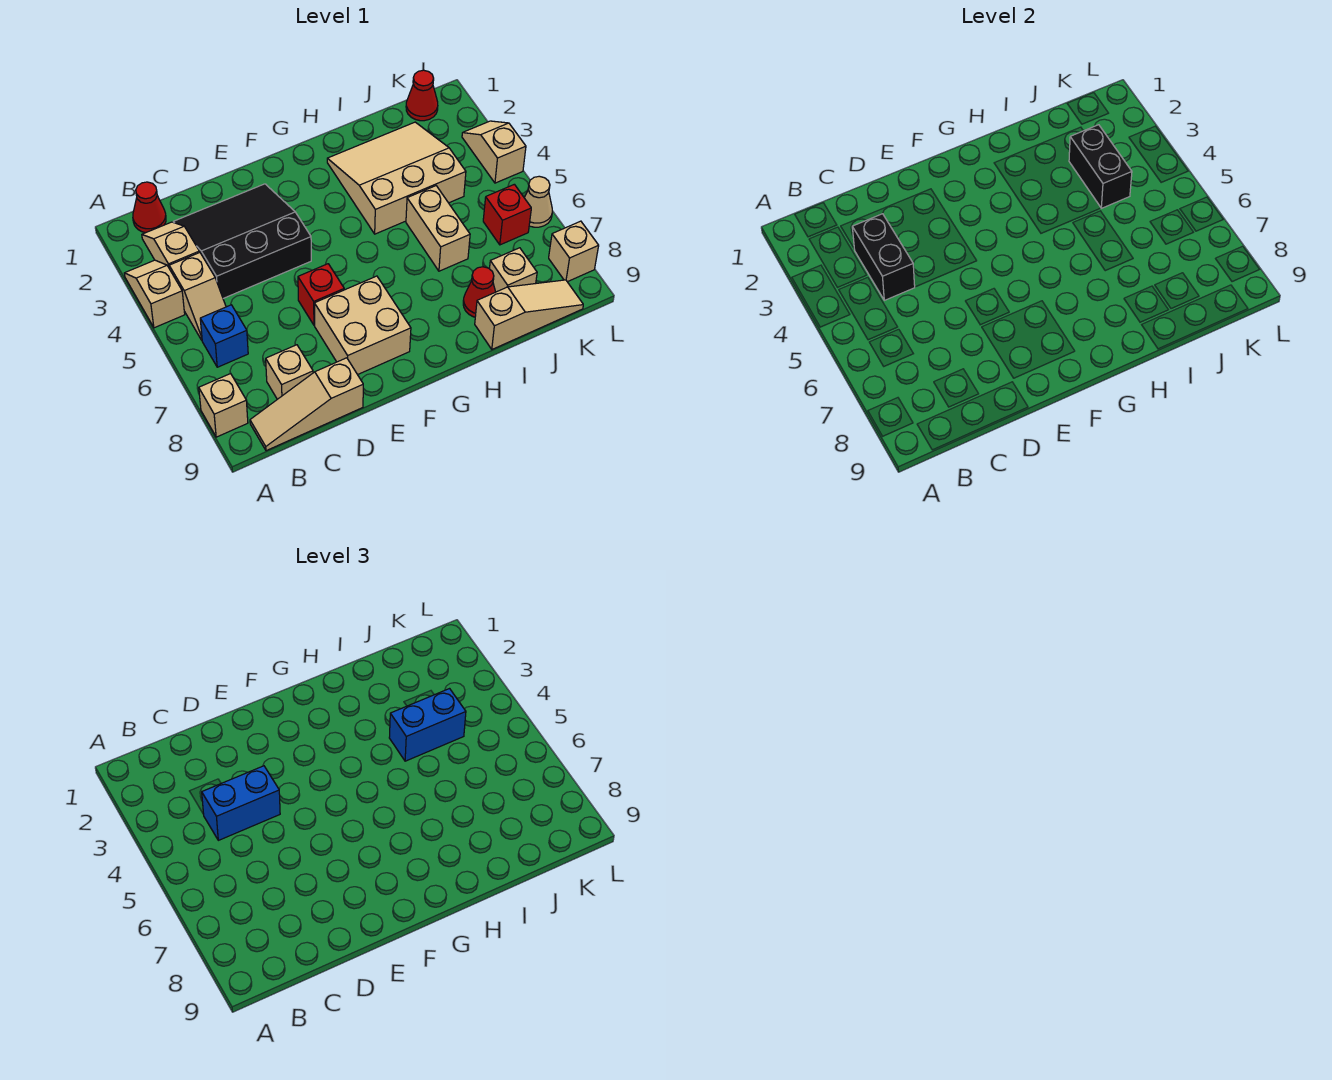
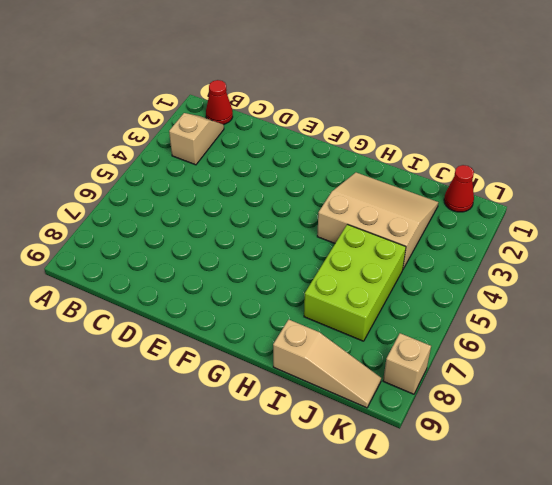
lime brick I5:J7 level 1 -> tan brick I5:I6 level 1
none -> tan slope A3:A4 level 1 top 4
none -> tan brick A8 level 1
none -> tan slope B4:B5 level 1 top 4

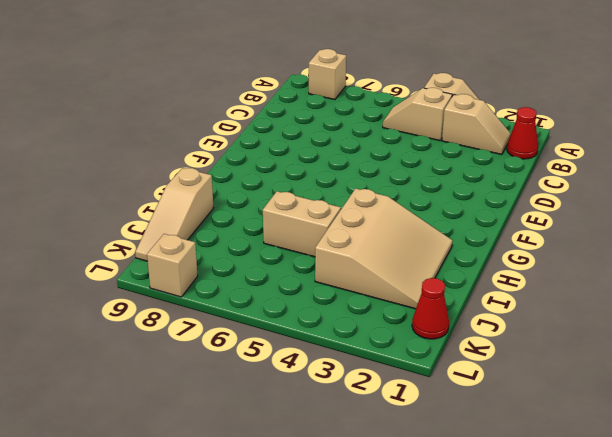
none -> blue brick B6 level 1
none -> tan slope B9:D9 level 1 top D
none -> black slope C2:E4 level 1 top 4

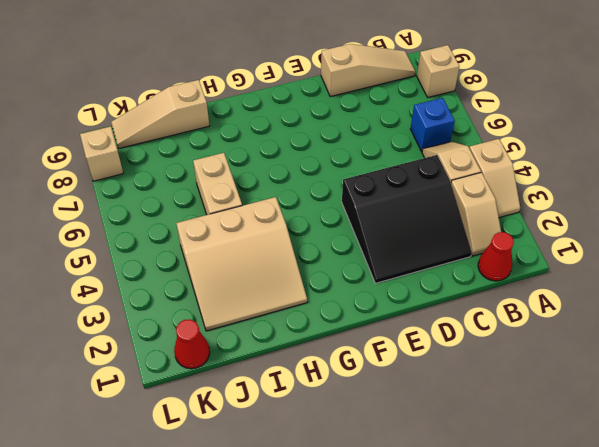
none -> tan brick C8 level 1
none -> red brick E6 level 1
none -> tan brick E7:F8 level 1

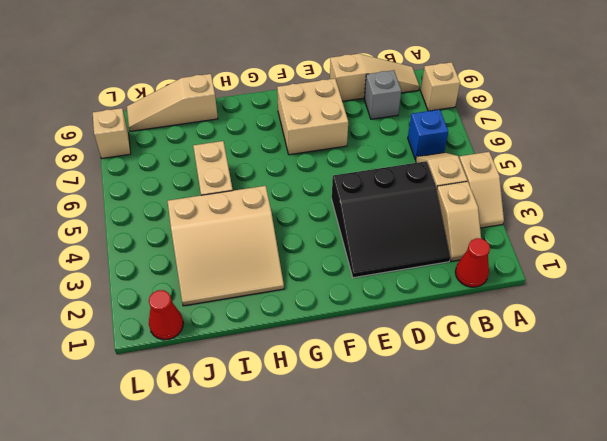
grey brick C8 level 1 -> tan brick C8 level 1
none -> red brick E6 level 1
none -> red cone I8 level 1
none -> tan brick J8 level 1

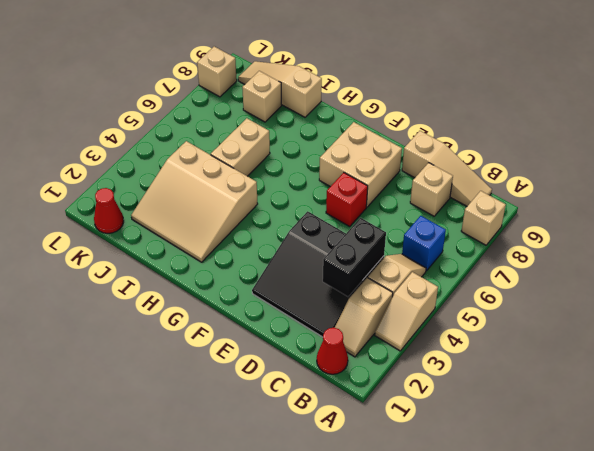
none -> red cone I8 level 1
none -> red brick K6 level 1
none -> tan slope L3:L4 level 1 top 4

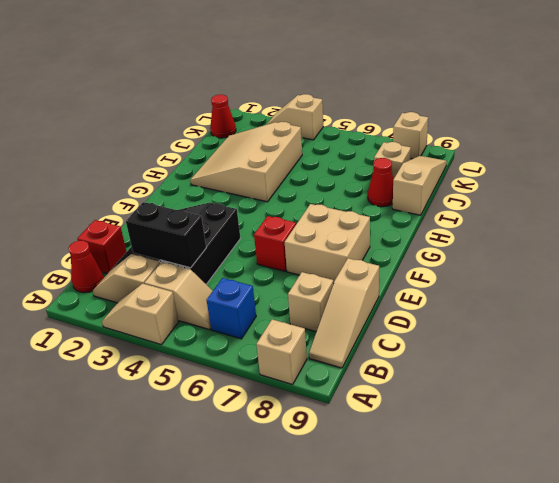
red brick C1 level 1 -> red brick K6 level 1
none -> tan brick I5:I6 level 1
none -> tan cone L6 level 1
none -> black brick J3:J4 level 2

